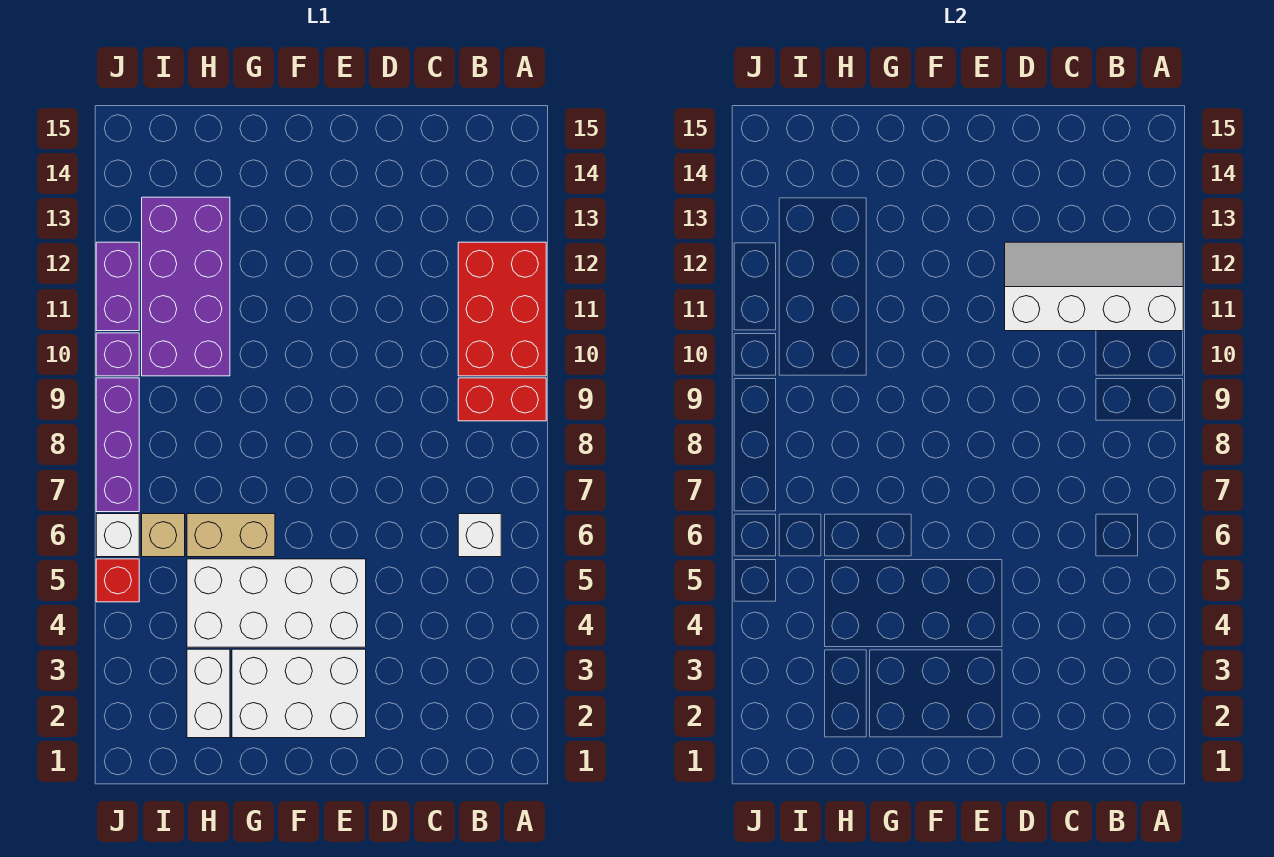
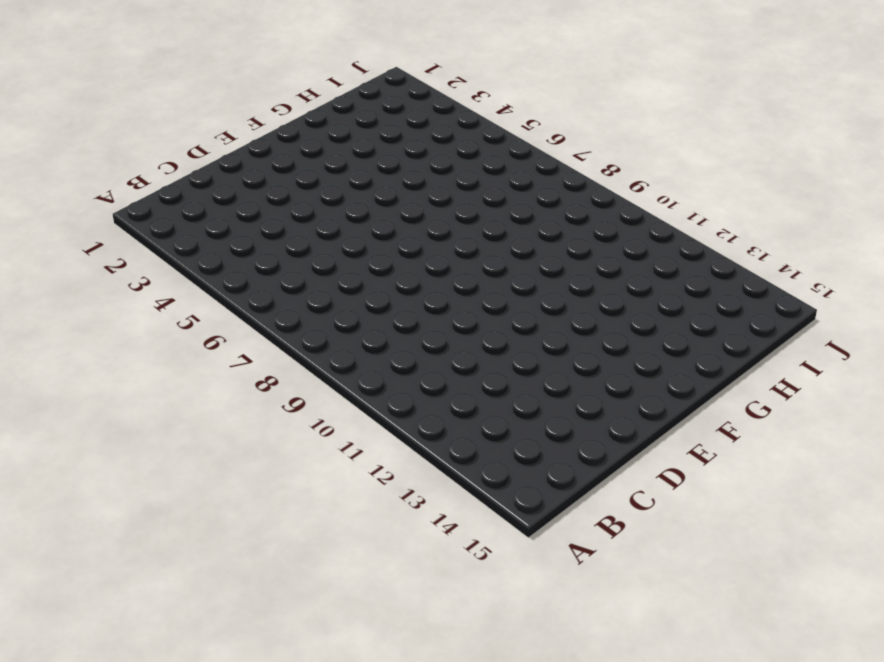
none -> red brick A9:B9 level 1
none -> red brick A10:B12 level 1
none -> white brick B6 level 1

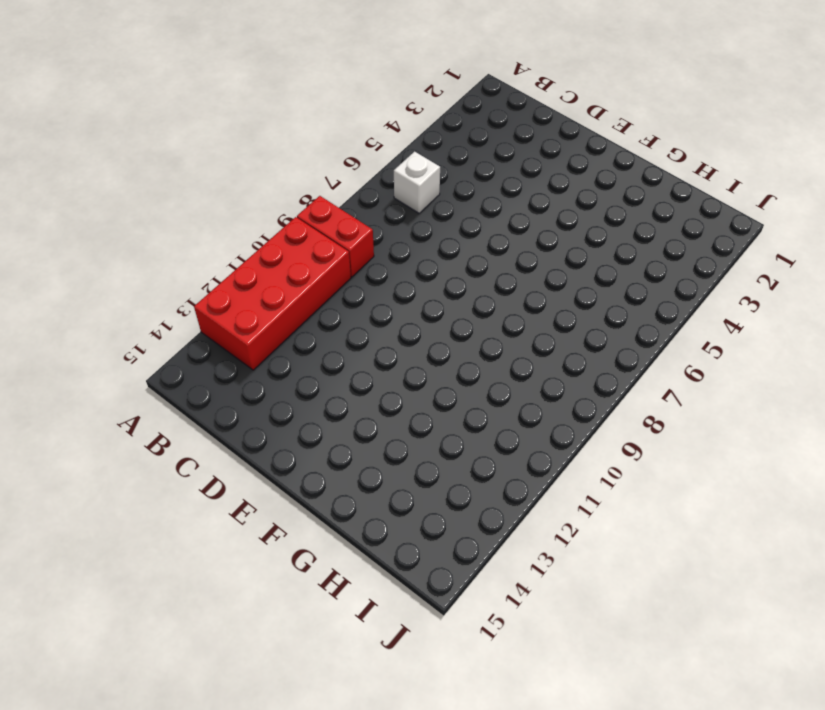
red brick A10:B13 level 1 -> red brick A10:B12 level 1
none -> white brick E2:G3 level 1
none -> white brick E4:H5 level 1
none -> tan brick G6:H6 level 1

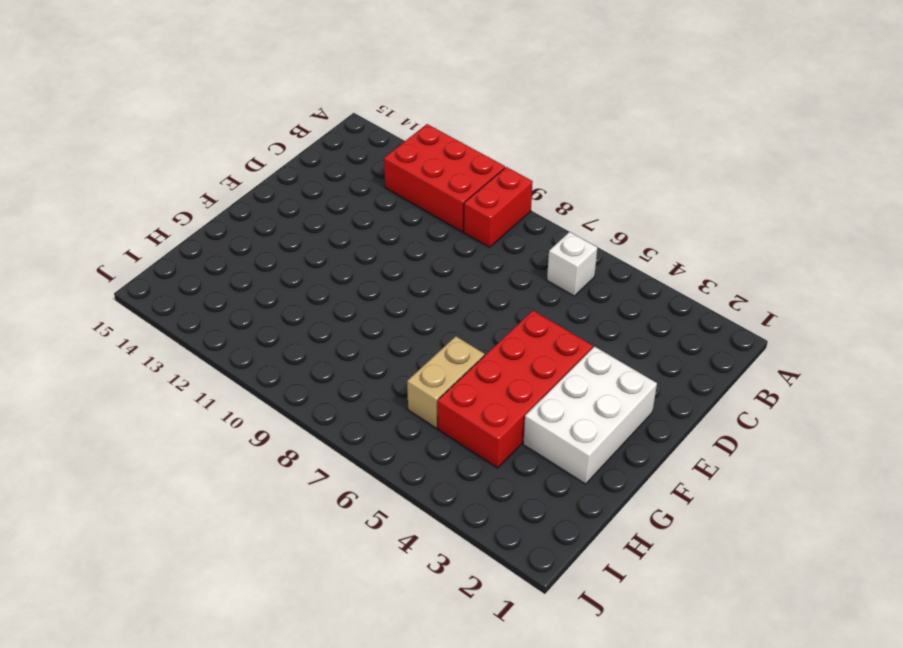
red brick E4:H5 level 1 -> white brick E4:H5 level 1
none -> white brick H2:H3 level 1
none -> purple brick H10:I13 level 1
none -> tan brick I6 level 1

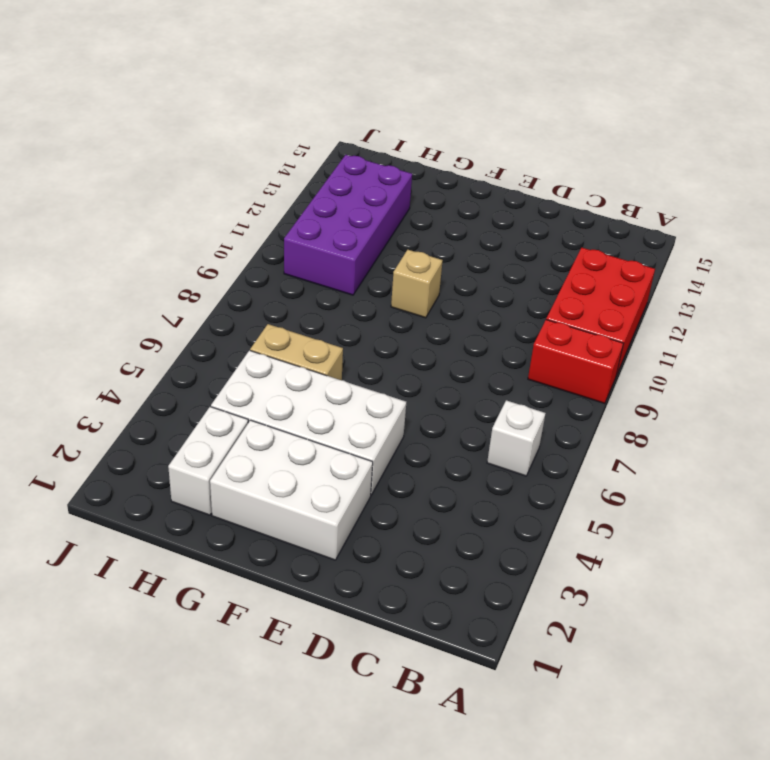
tan brick F10 level 1 -> tan brick I6 level 1
none -> red brick J5 level 1
none -> white brick J6 level 1
none -> purple brick J7:J9 level 1

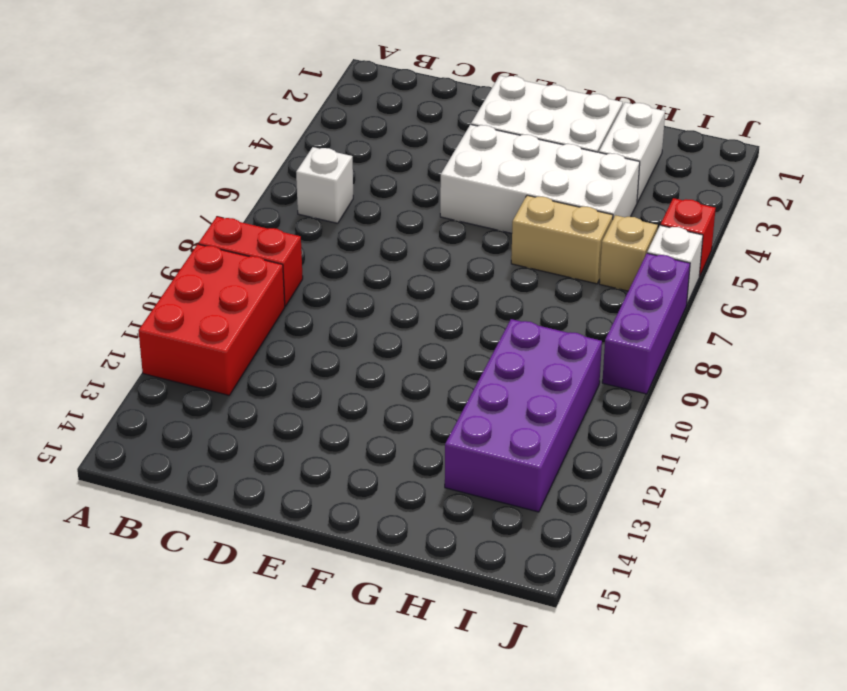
none -> purple brick J10 level 1
none -> purple brick J11:J12 level 1
none -> white slope A11:D12 level 2 top 11

